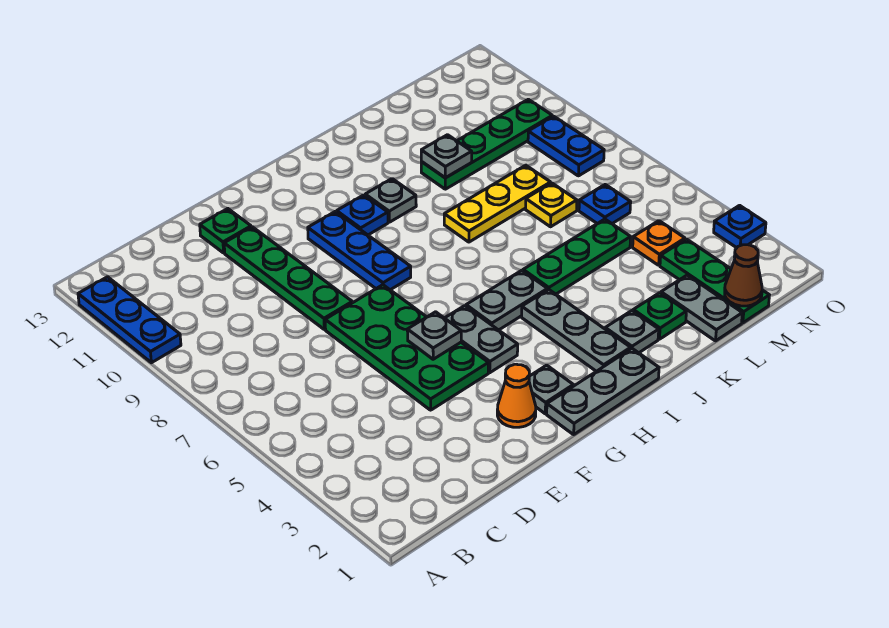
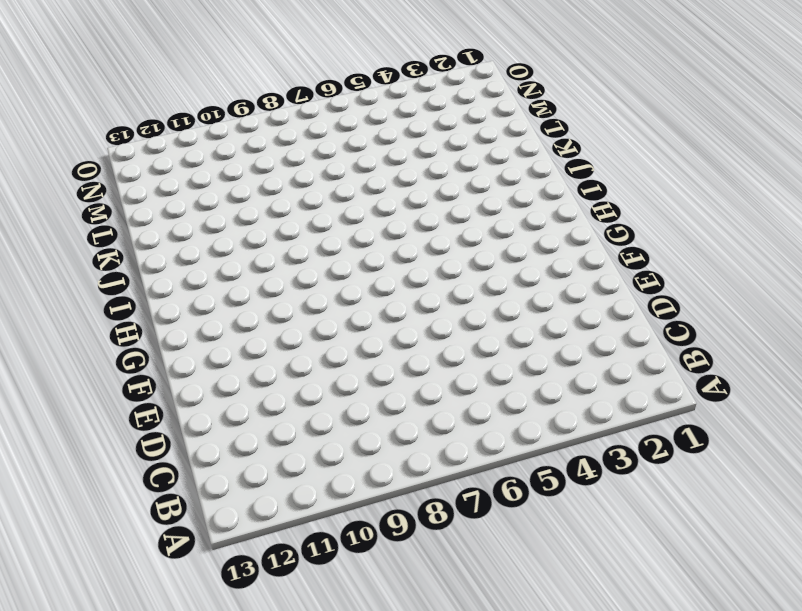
none -> blue plate A10:A12 level 1
none -> green plate E4:F7 level 1
none -> green plate E8:E11 level 1

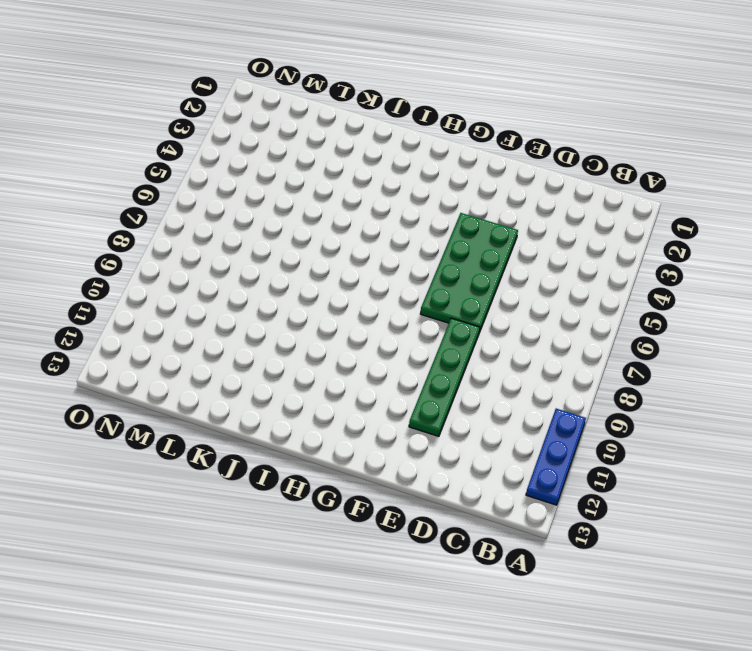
none -> green plate E12 level 1
none -> orange cone F2 level 1
none -> grey plate G1:I1 level 1

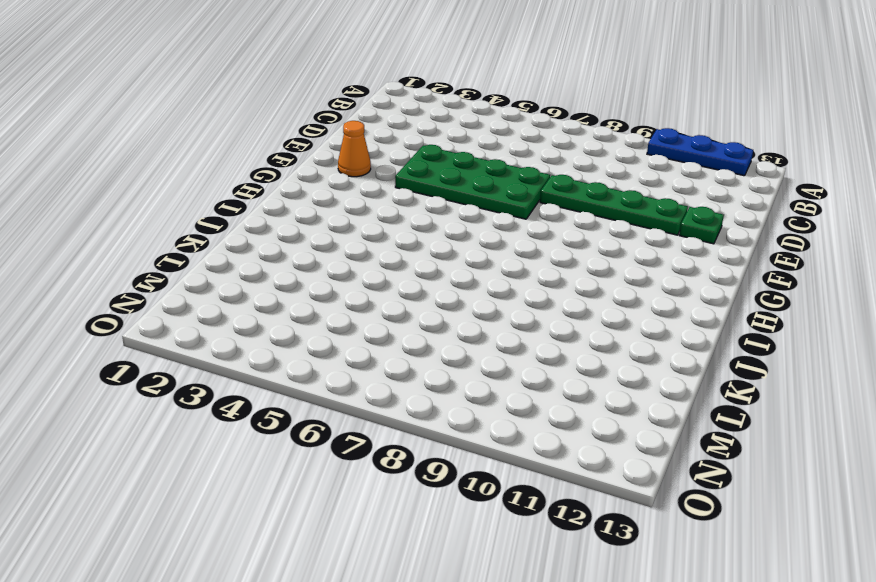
none -> grey plate G1:I1 level 1
none -> grey plate G2 level 1
none -> grey plate G4:G5 level 1

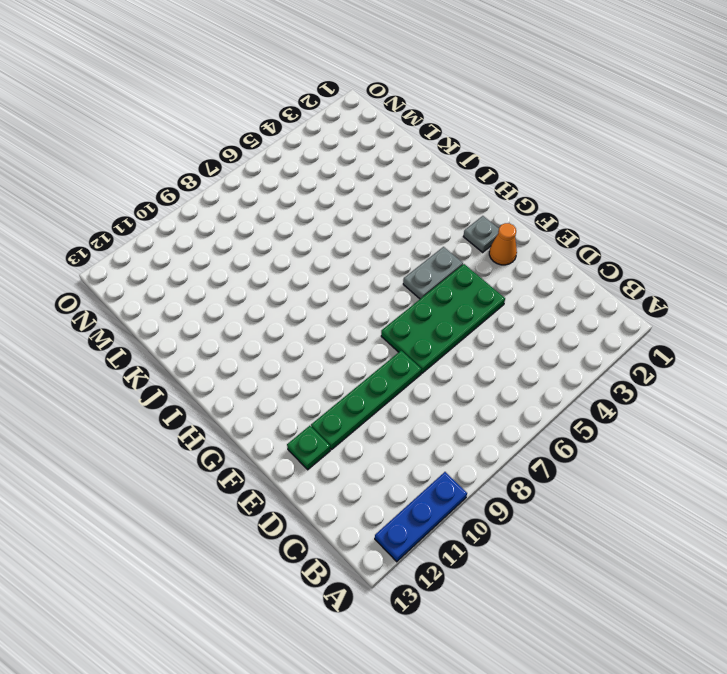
none -> grey plate G1:I1 level 1
none -> blue plate G8:G10 level 1
none -> grey plate H5:I5 level 1

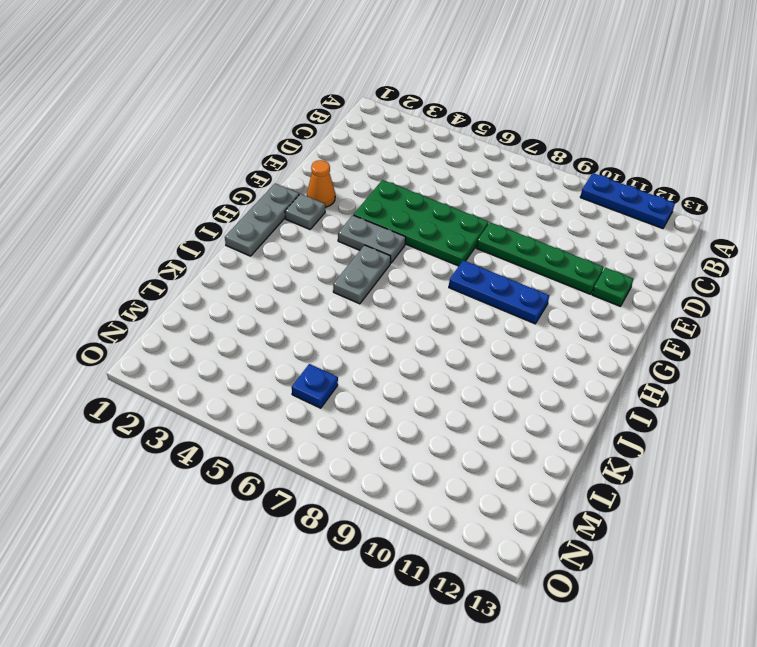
none -> blue plate H10 level 1
none -> grey plate I2:I4 level 1
none -> grey plate I10 level 1

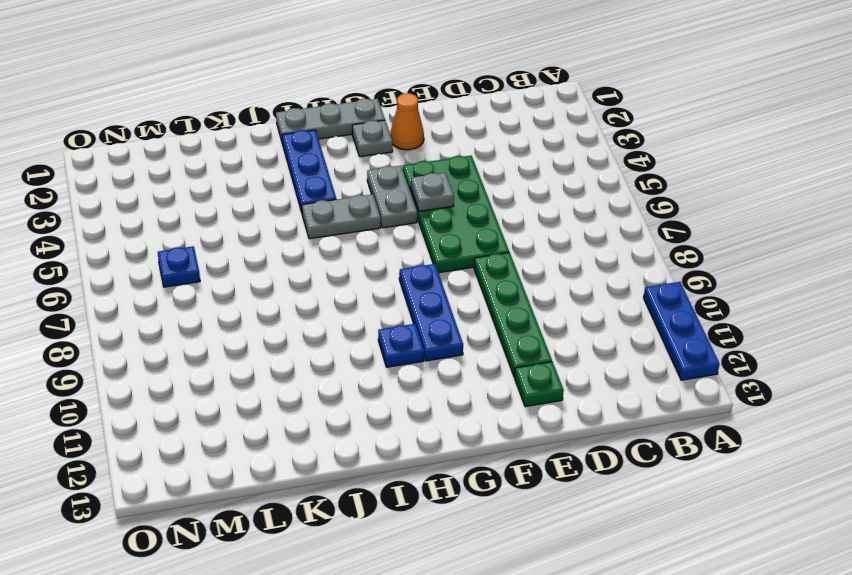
blue plate I2:I4 level 1 -> grey plate I2:I4 level 1
none -> grey plate I10 level 1
none -> grey plate J2 level 1
none -> green plate J5:L5 level 1

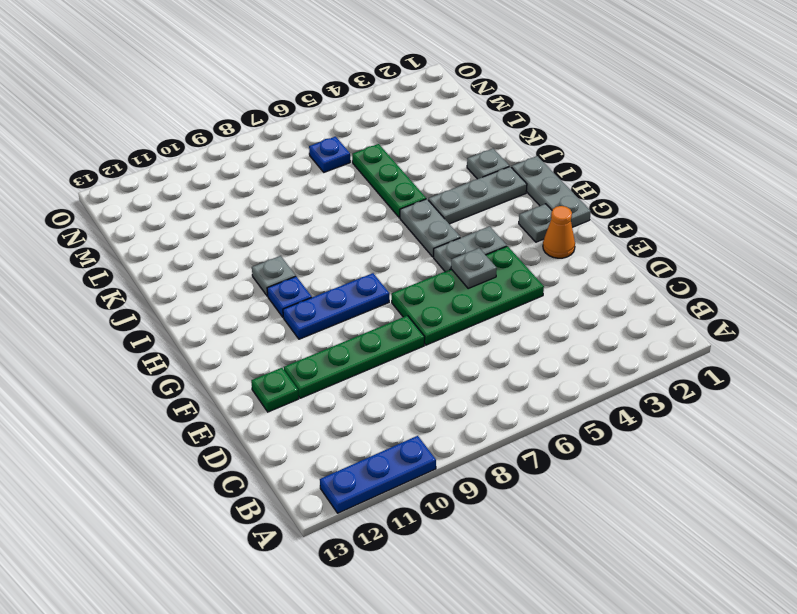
none -> yellow plate J8:L8 level 1
none -> green plate K2 level 1
none -> green plate K10:N10 level 1

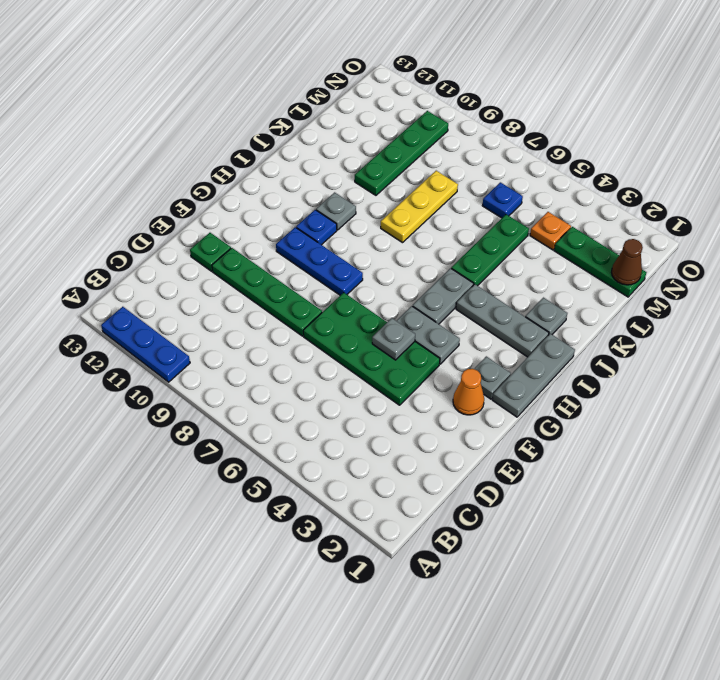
none -> green plate K2 level 1
none -> grey plate L1:L2 level 1
none -> yellow plate L7 level 1

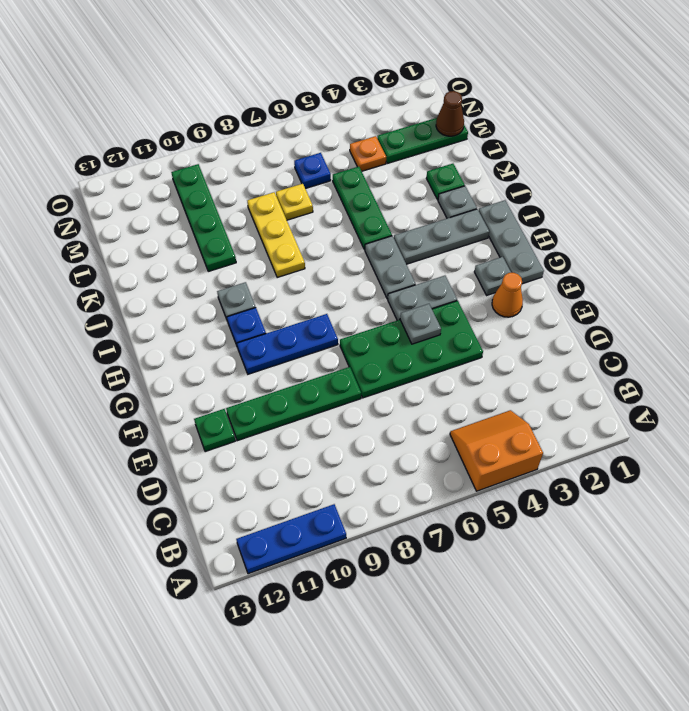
orange slope A4:B5 level 1 top A -> none
none -> grey plate L1:L2 level 1
none -> blue plate N8:N9 level 1
none -> blue plate O3 level 1

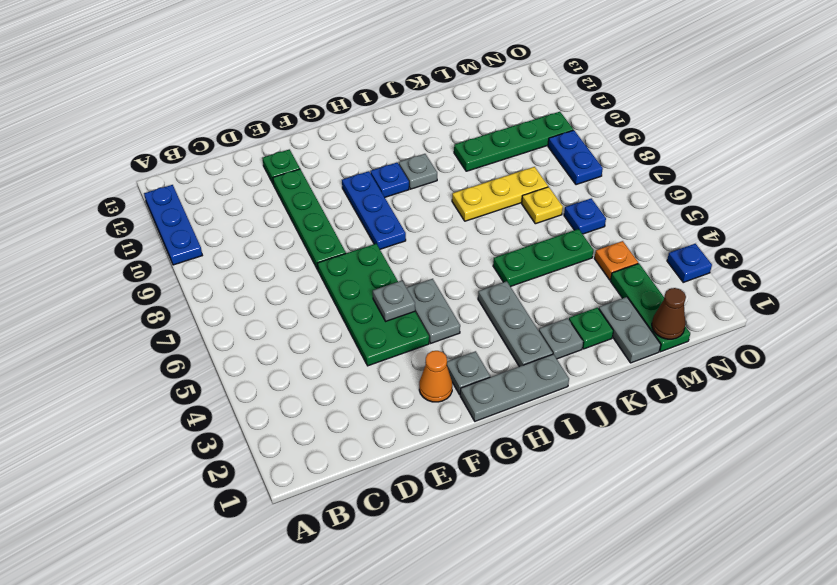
none -> grey plate H5:I5 level 1
none -> grey plate K10 level 2

